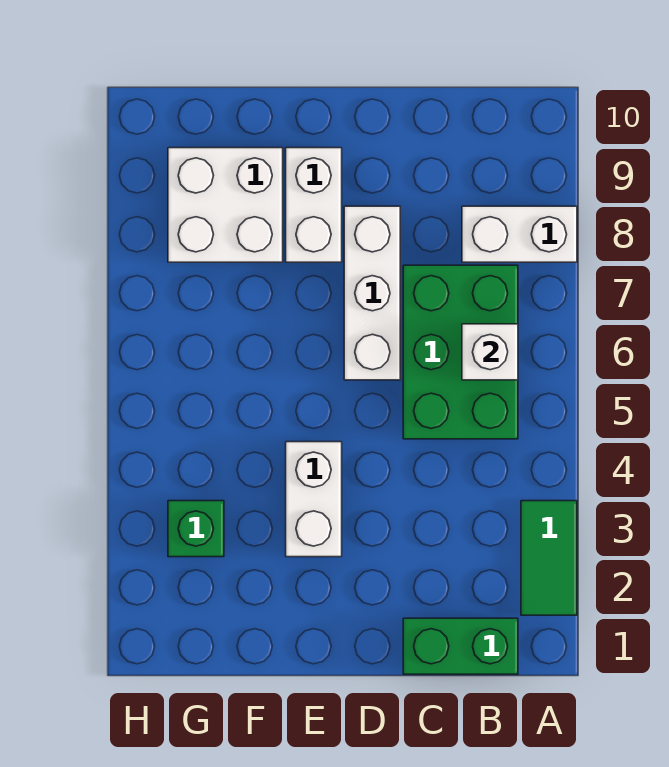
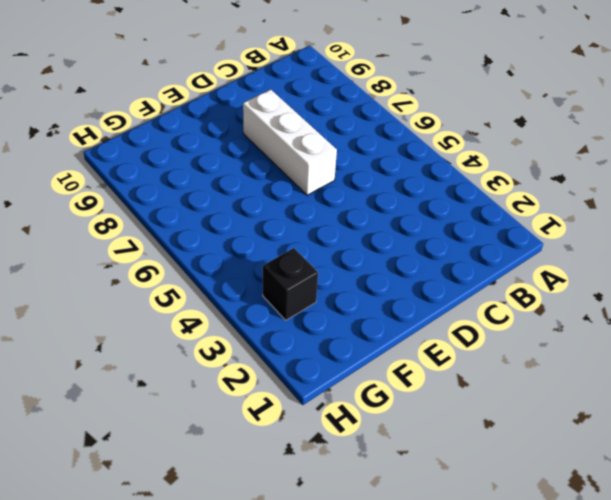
black brick G3 level 1 -> green brick G3 level 1
none -> green tile A2:A3 level 1
none -> white brick A8:B8 level 1

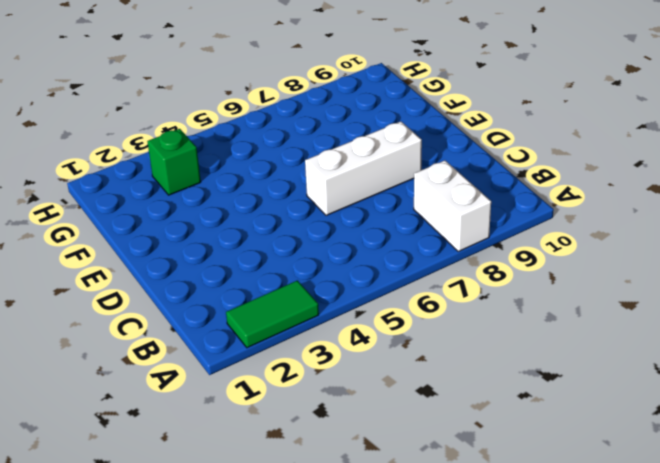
none -> green brick B1:C1 level 1
none -> green brick B5:C7 level 1

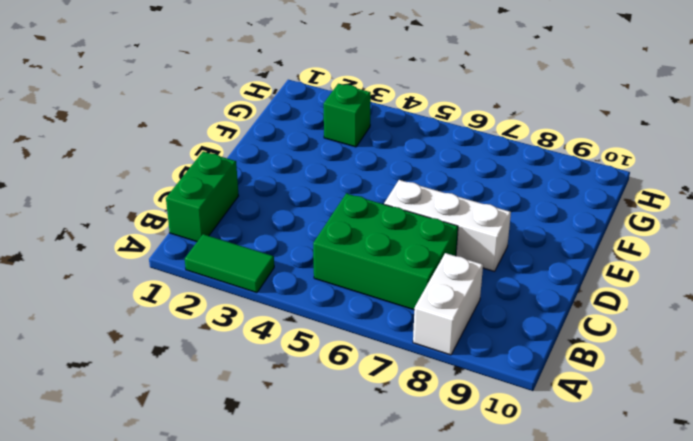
none -> white brick E3:E4 level 1
none -> white brick E8:E9 level 1

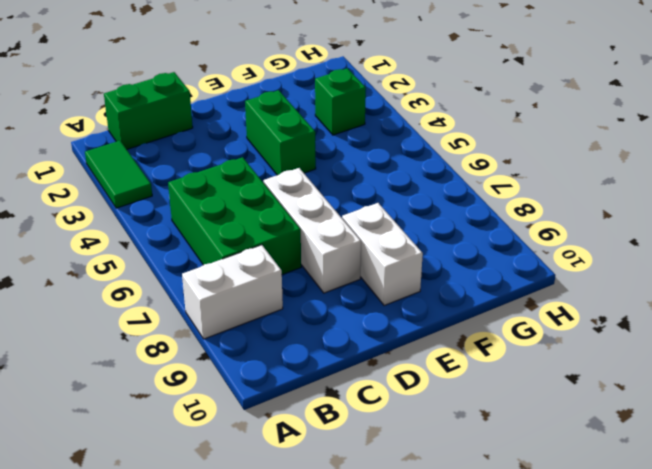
green brick E3:E4 level 1 -> white brick E3:E4 level 1
none -> white brick F8:G9 level 1
none -> white brick B6 level 2

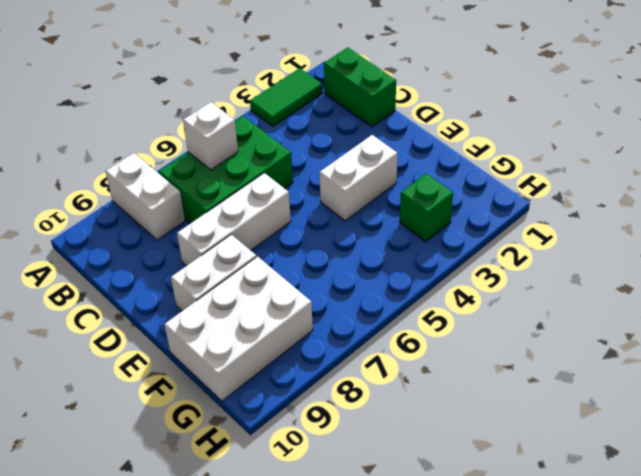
white brick F8:G10 level 1 -> white brick F8:G9 level 1

